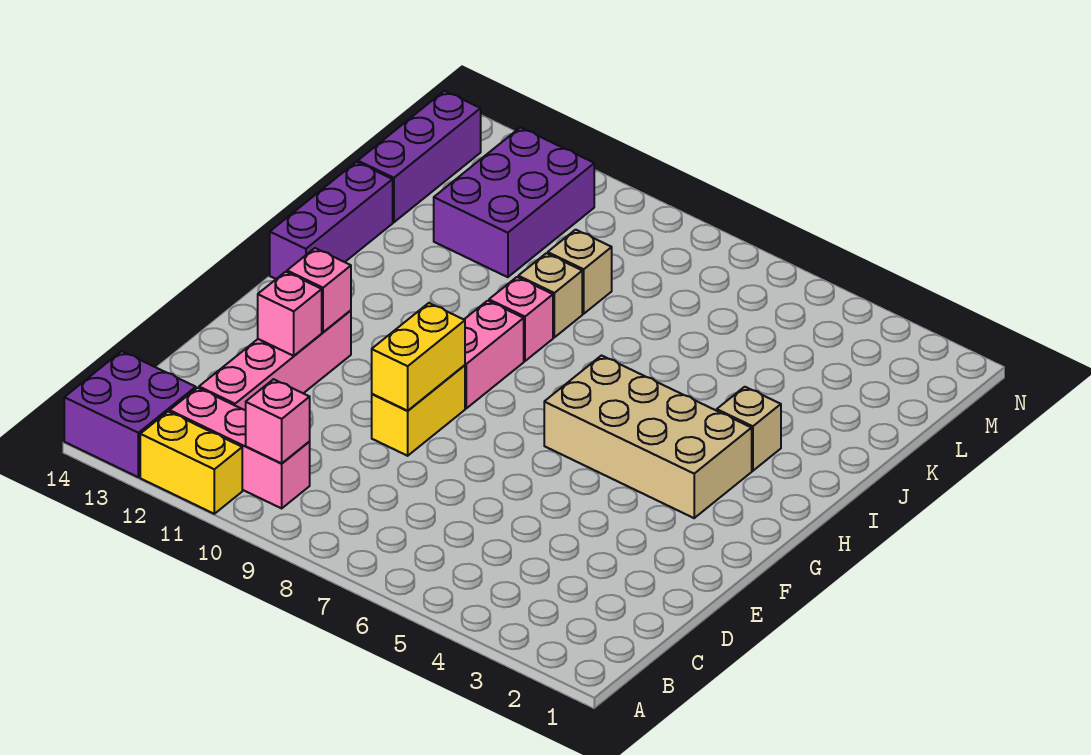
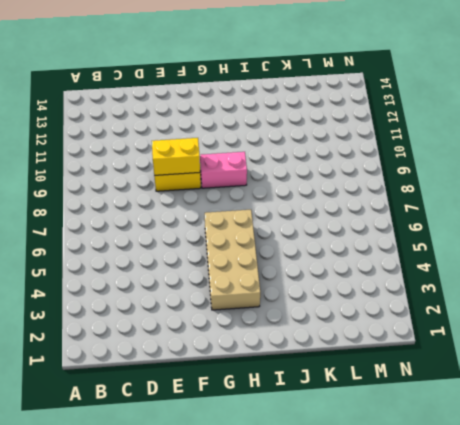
none -> yellow brick A11:A12 level 1
none -> purple brick A13:B14 level 1
none -> pink brick B10:B12 level 1

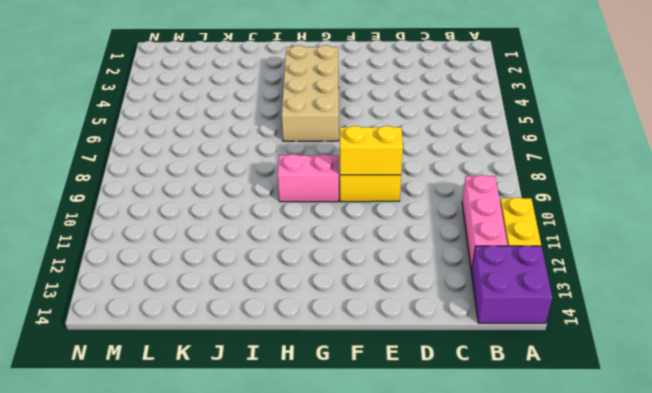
none -> pink brick C12:F12 level 1
none -> purple brick H14:J14 level 1
none -> tan brick I3 level 1

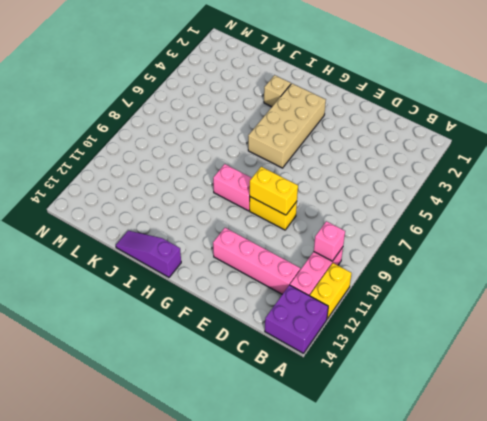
purple slope H14:J14 level 1 top H -> purple brick H14:J14 level 1
none -> pink brick I9 level 1
none -> tan brick J9 level 1
none -> tan brick K9 level 1

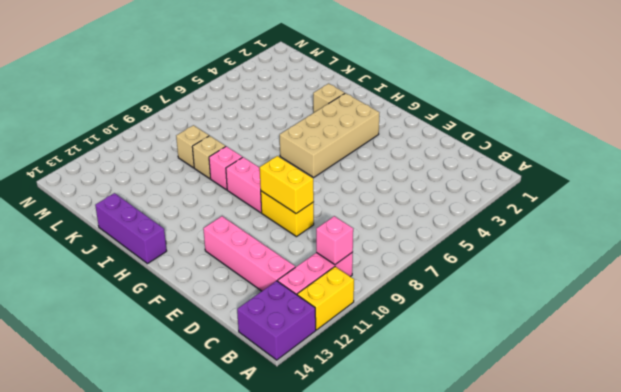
none -> purple brick K11:M12 level 1
none -> purple brick K14:M14 level 1
none -> pink brick E12 level 2

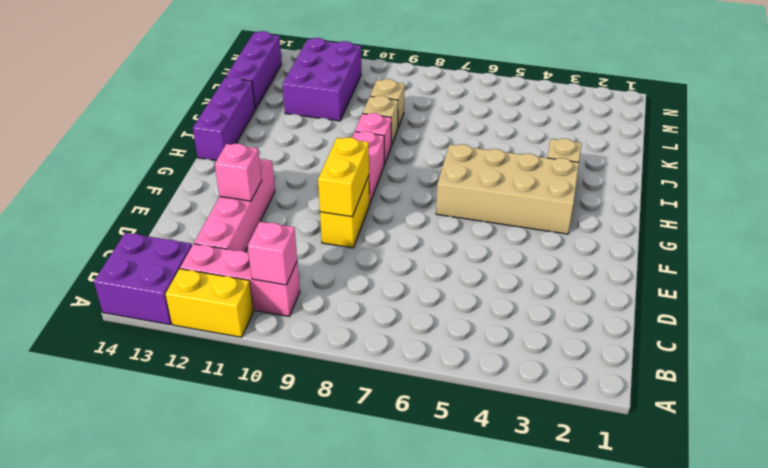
none -> pink brick F12 level 2

